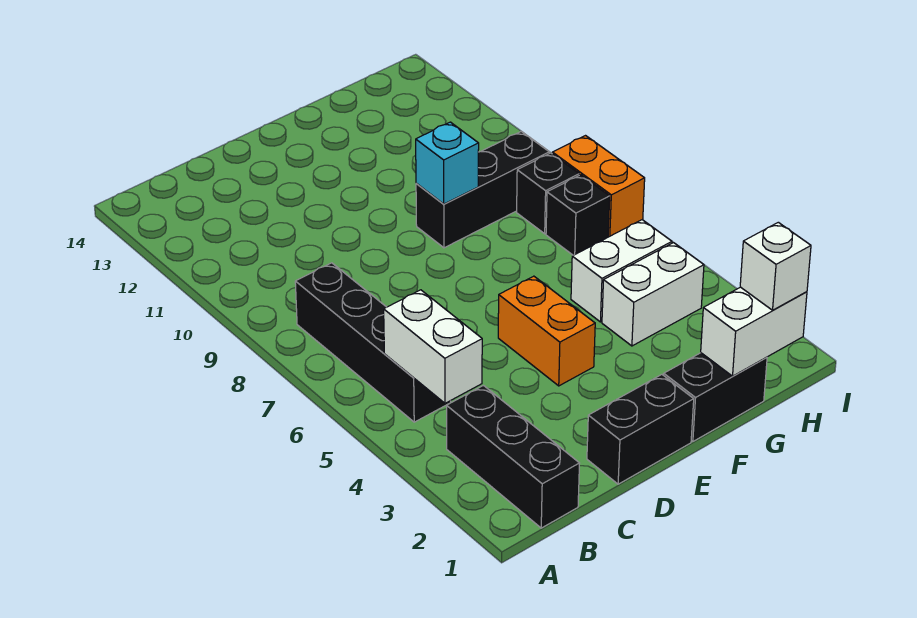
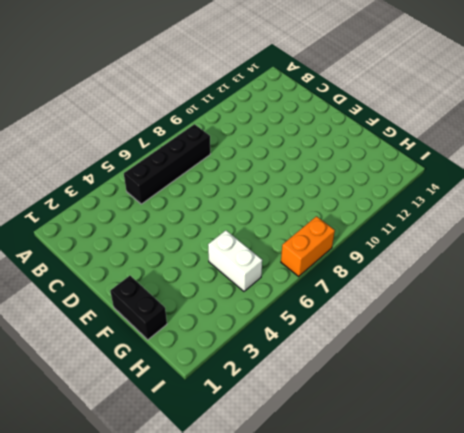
none -> black brick B1:B3 level 1
none -> black brick D1:E1 level 1
none -> orange brick E4:E5 level 1

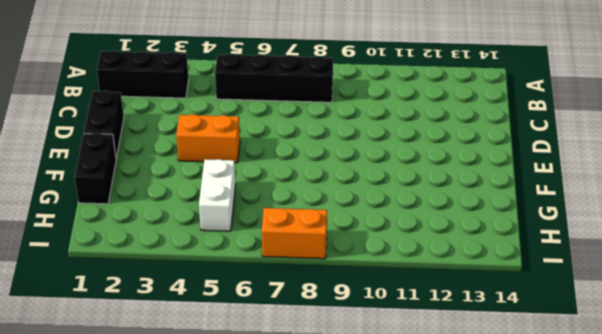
none -> black brick F9:H9 level 1
none -> white brick G4:H4 level 1
none -> black brick H7 level 1

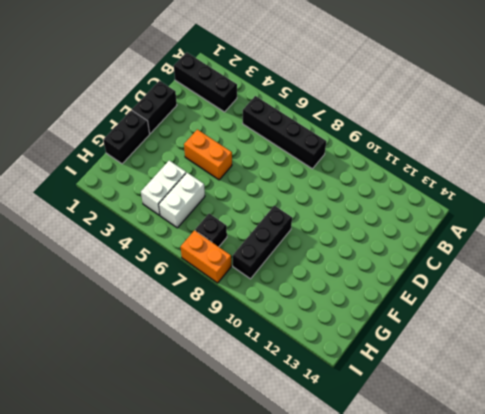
none -> black brick H8 level 1
none -> white brick B4:B5 level 2
none -> cyan brick F9 level 2

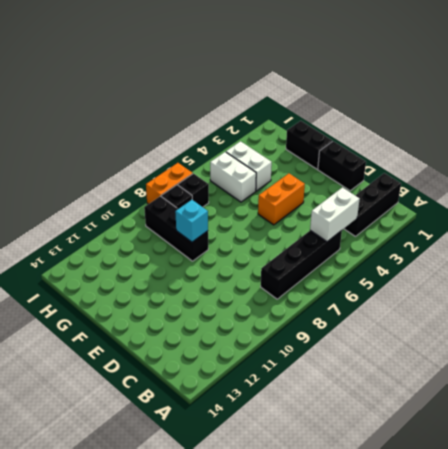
none -> white brick G1:H1 level 2
none -> white brick H1 level 3

